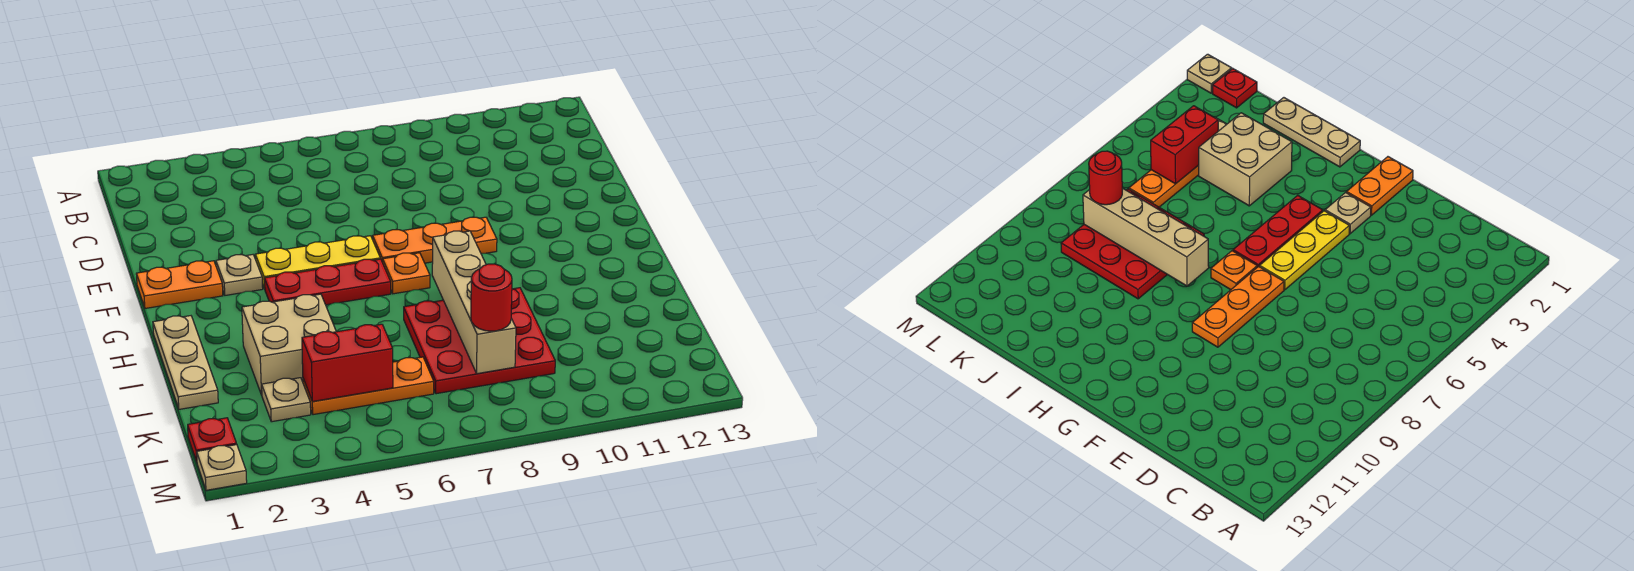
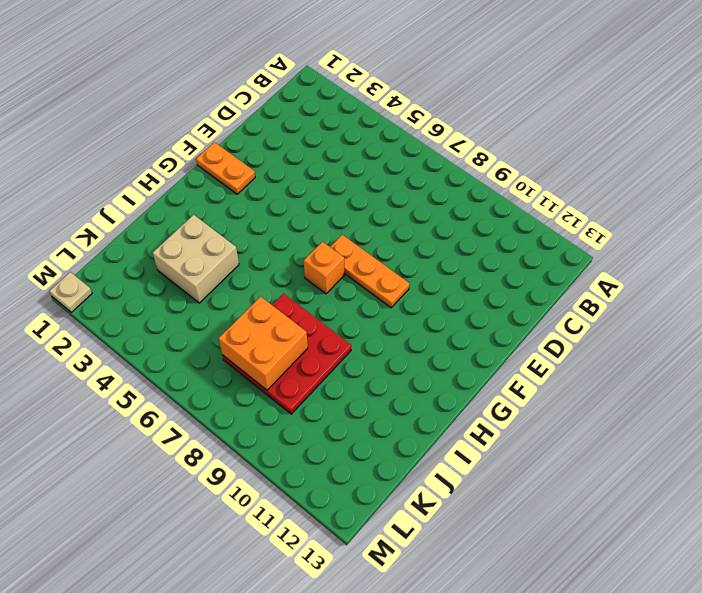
orange brick G7 level 1 -> orange plate G7 level 1
orange brick J7:K8 level 2 -> tan brick H8:K8 level 2
none -> tan plate F3 level 1
none -> yellow plate F4:F6 level 1
none -> red plate G4:G6 level 1

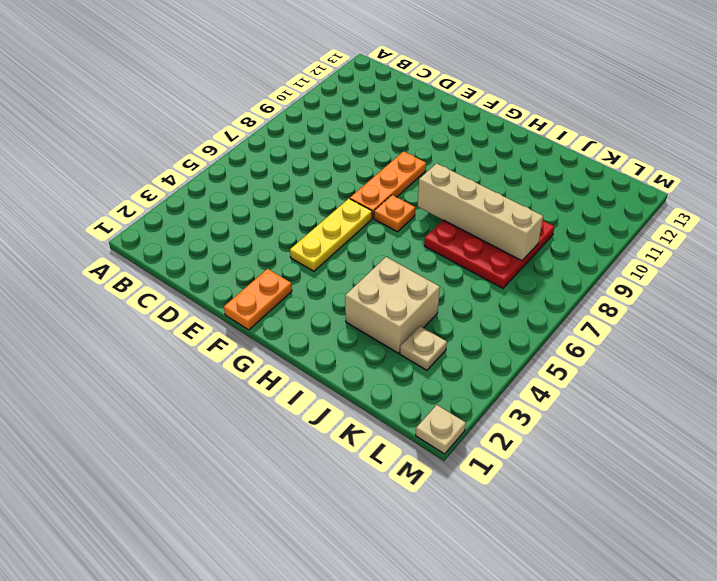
none -> tan plate F3 level 1
none -> red plate G4:G6 level 1
none -> tan plate H1:J1 level 1

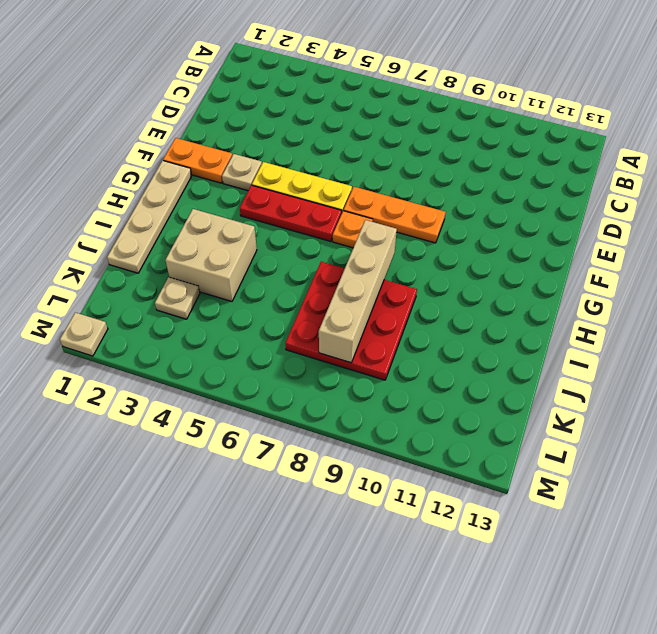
tan plate G1:J1 level 1 -> tan plate H1:J1 level 1
none -> orange plate K4:K6 level 1
none -> red plate L1 level 1
none -> red brick K4:K5 level 2

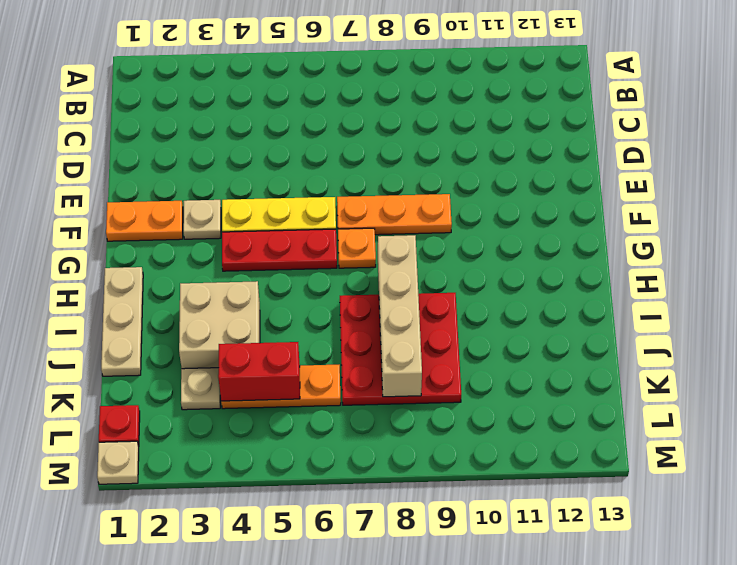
none -> red round brick K8 level 3

